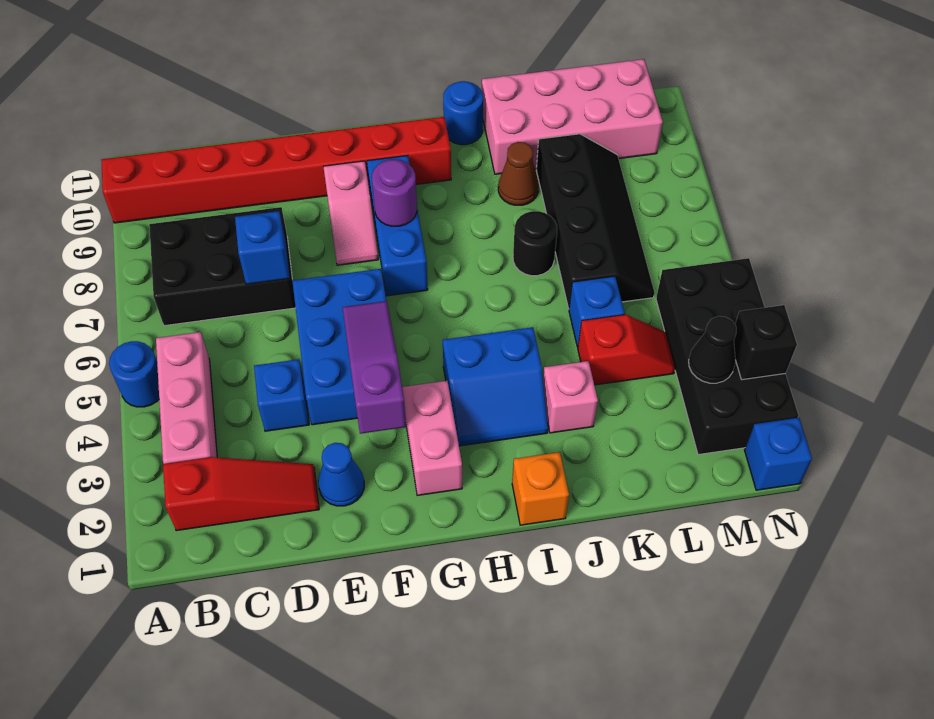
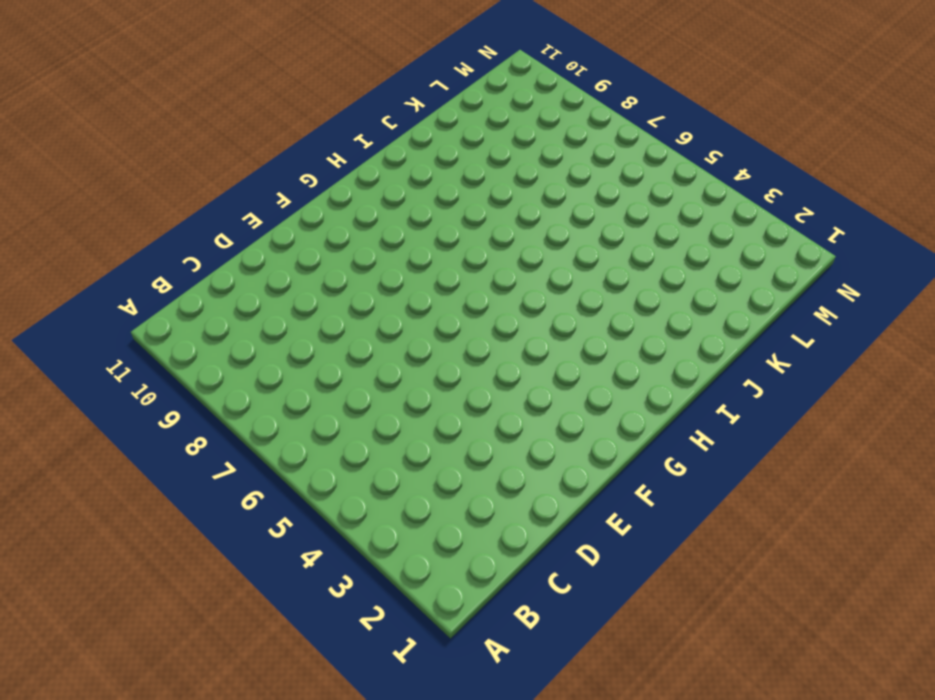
none -> blue round brick A5 level 1
none -> red brick A10:H10 level 1
none -> red slope B2:D2 level 1 top B

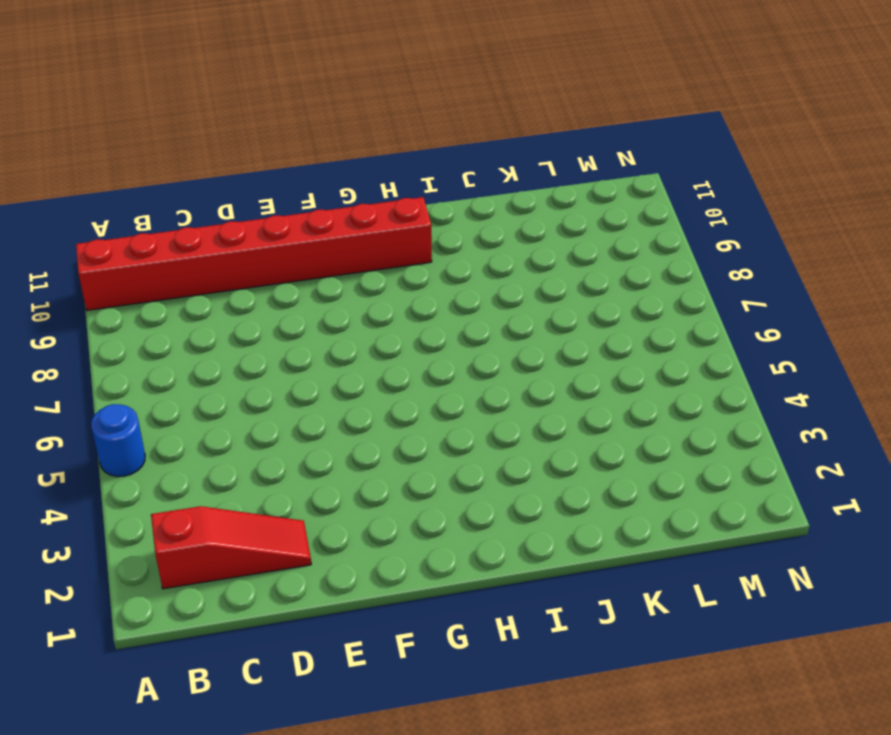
none -> pink brick B3:B5 level 1
none -> black brick B7:D8 level 1
none -> blue brick D4 level 1

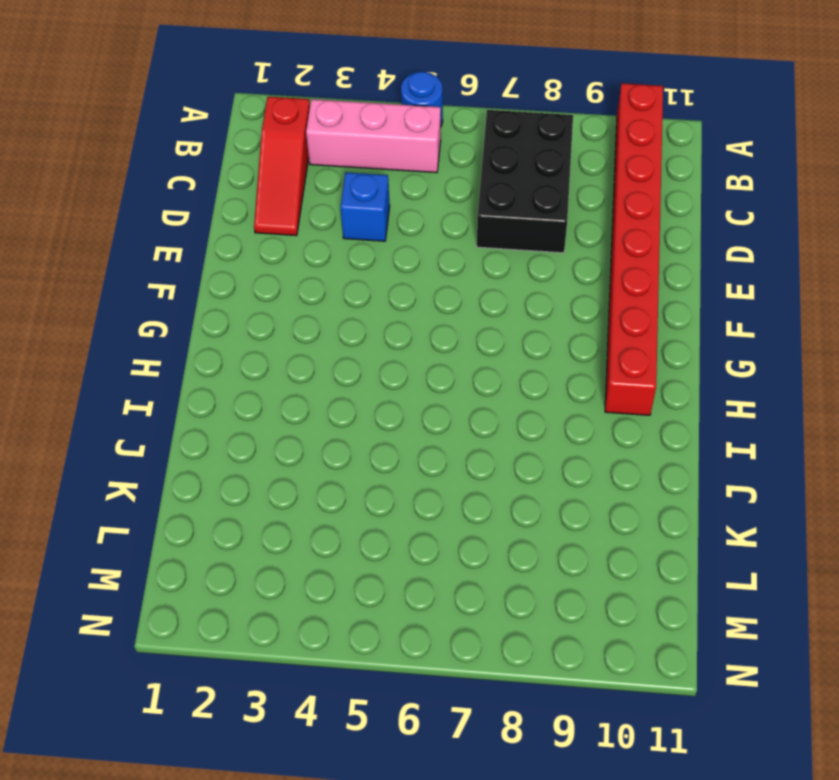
none -> blue cone E2 level 1
none -> blue brick E4:F6 level 1
none -> pink slope F8:F9 level 1 top 9

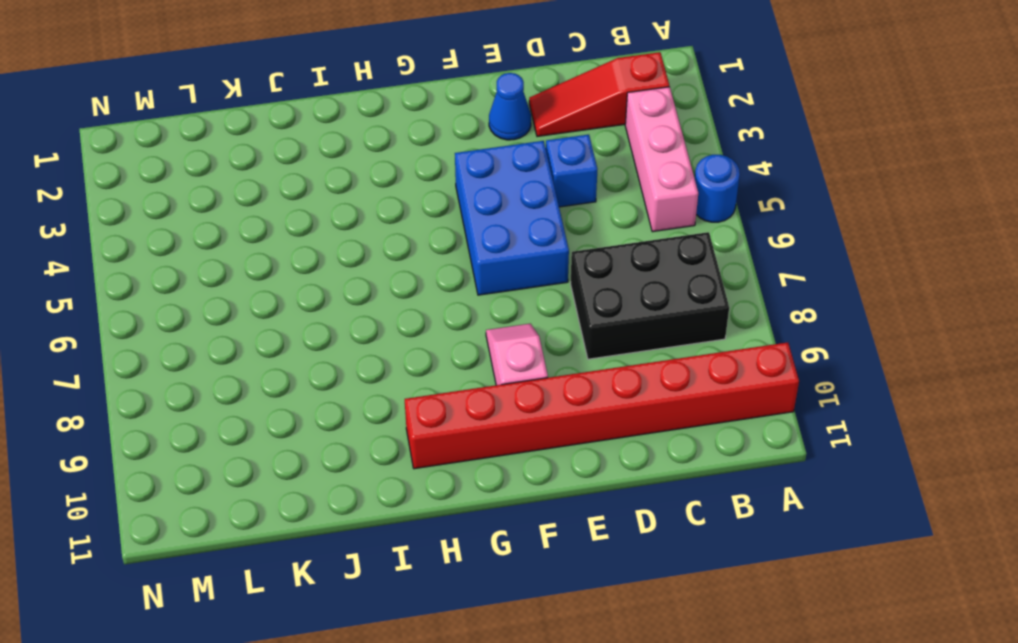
none -> pink brick G2:G3 level 1
none -> blue brick G7:G9 level 1
none -> blue slope H3:I4 level 1 top 4

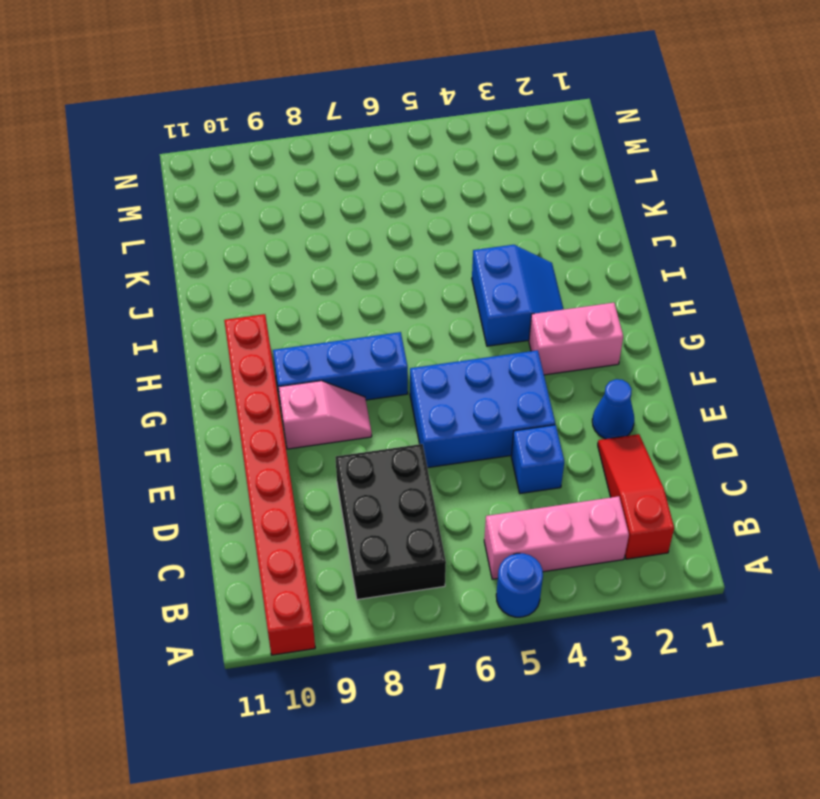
none -> orange brick I1 level 1
none -> blue round brick I11 level 1
none -> pink brick J3 level 1

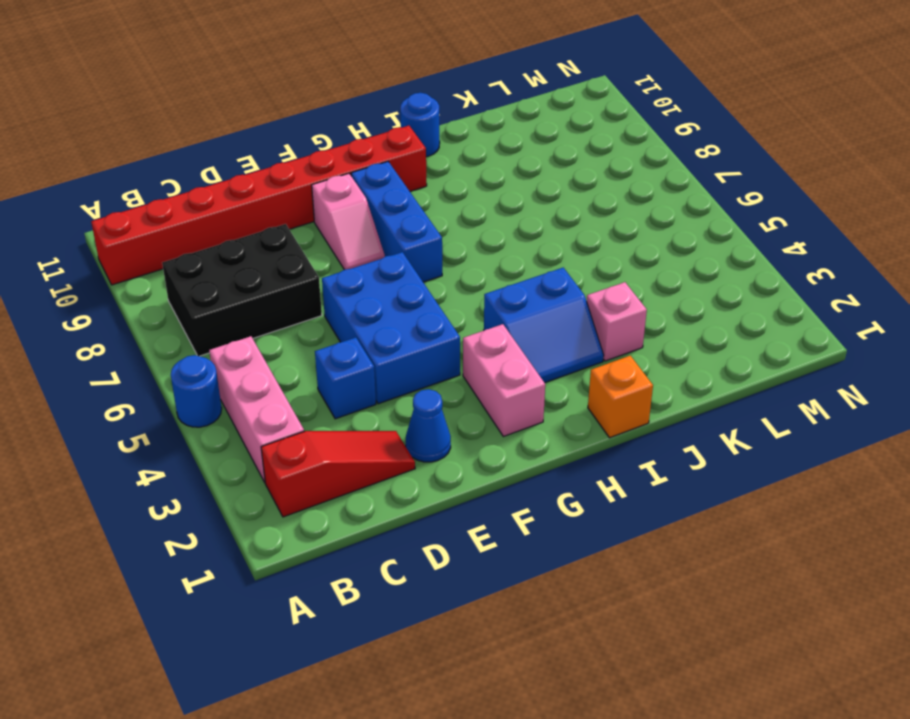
none -> black round brick J7 level 1
none -> brown cone J9 level 1
none -> pink brick J10:M11 level 1

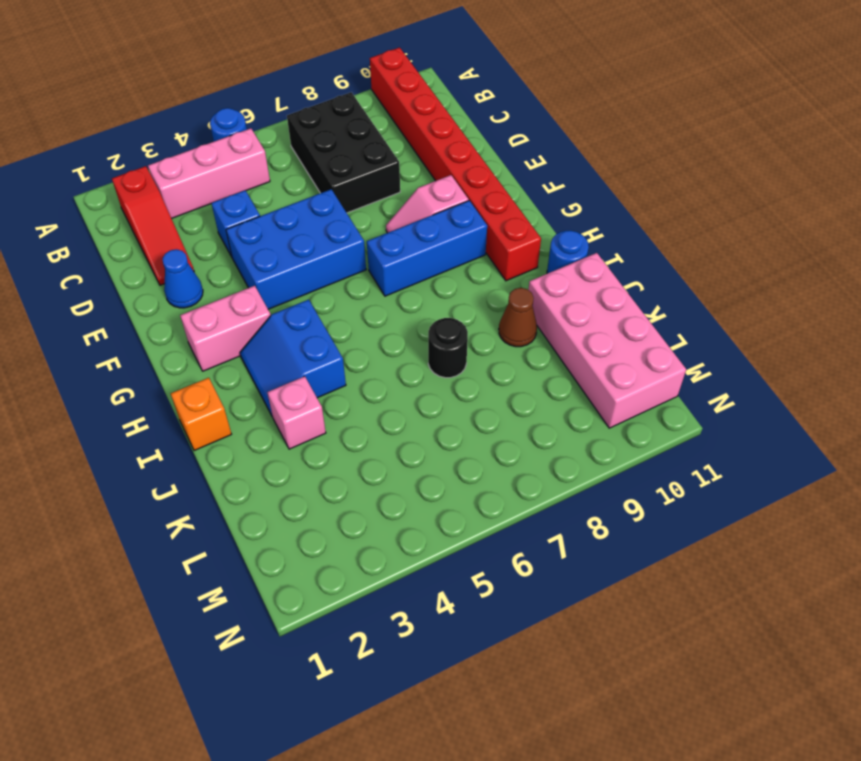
none -> red slope K4:L4 level 1 top K
none -> blue brick K5 level 1
none -> black slope K6:L9 level 1 top K

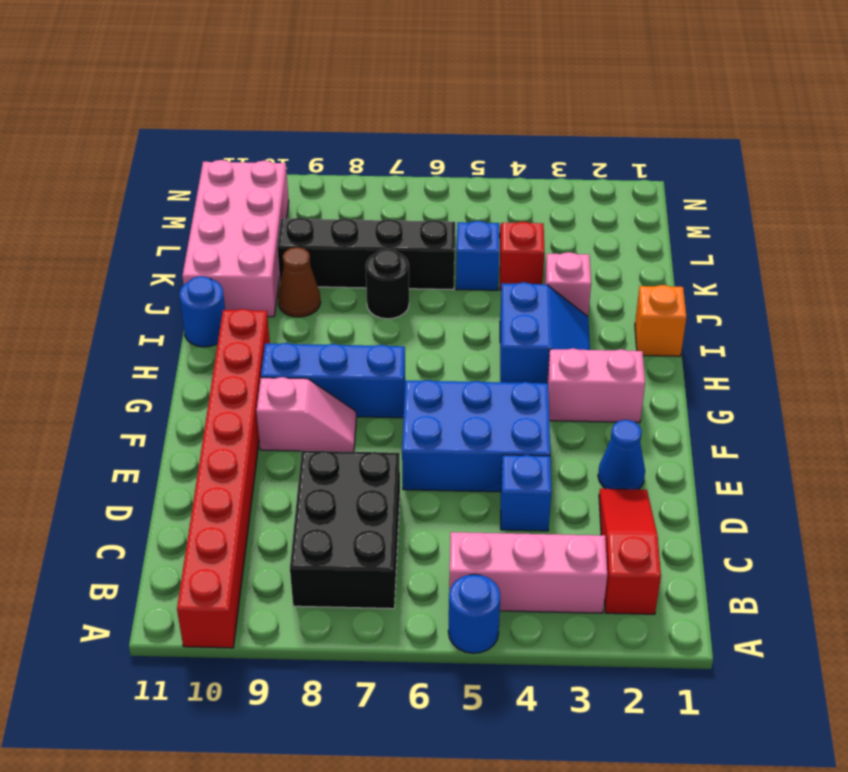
none -> black brick M2:N5 level 1
none -> blue brick N1 level 1
none -> blue brick D7 level 2

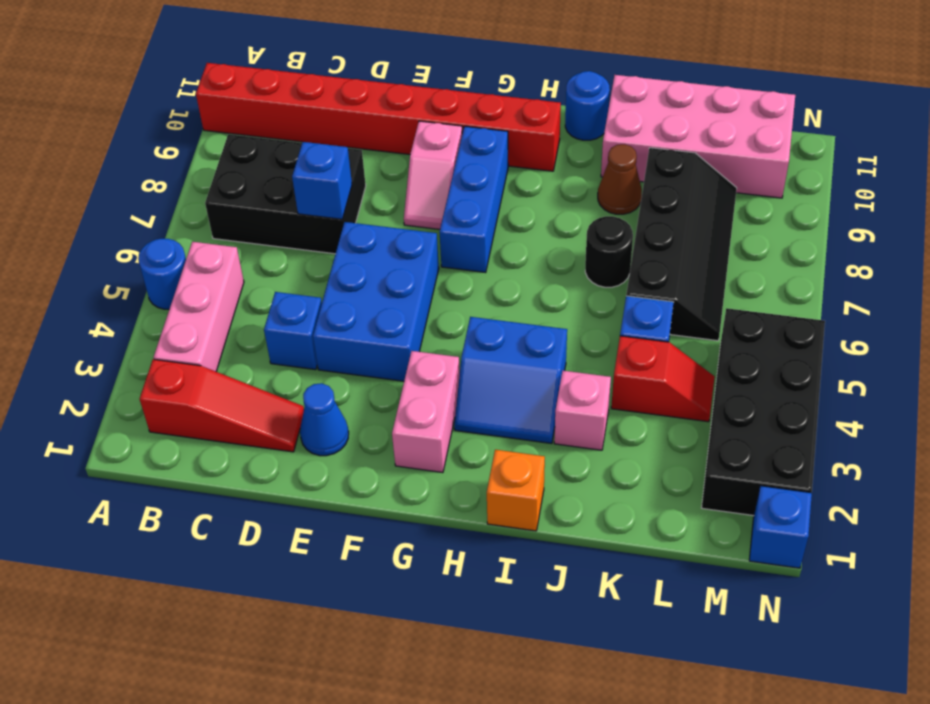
none -> purple slope F3:F5 level 2 top 3
none -> purple round brick G8 level 2
none -> black cone M3 level 2

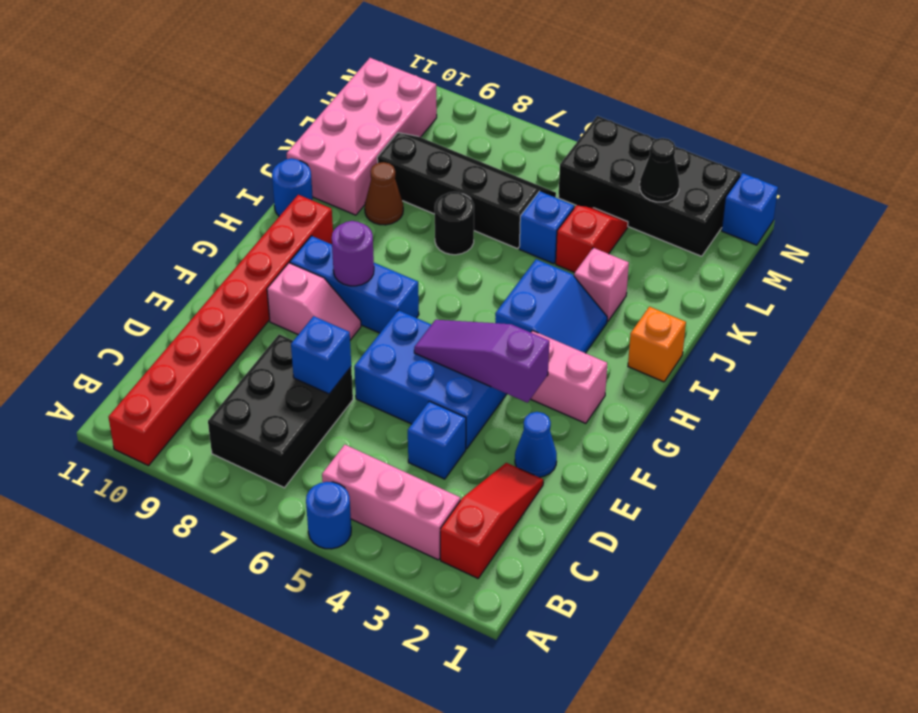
none -> black brick N3 level 2

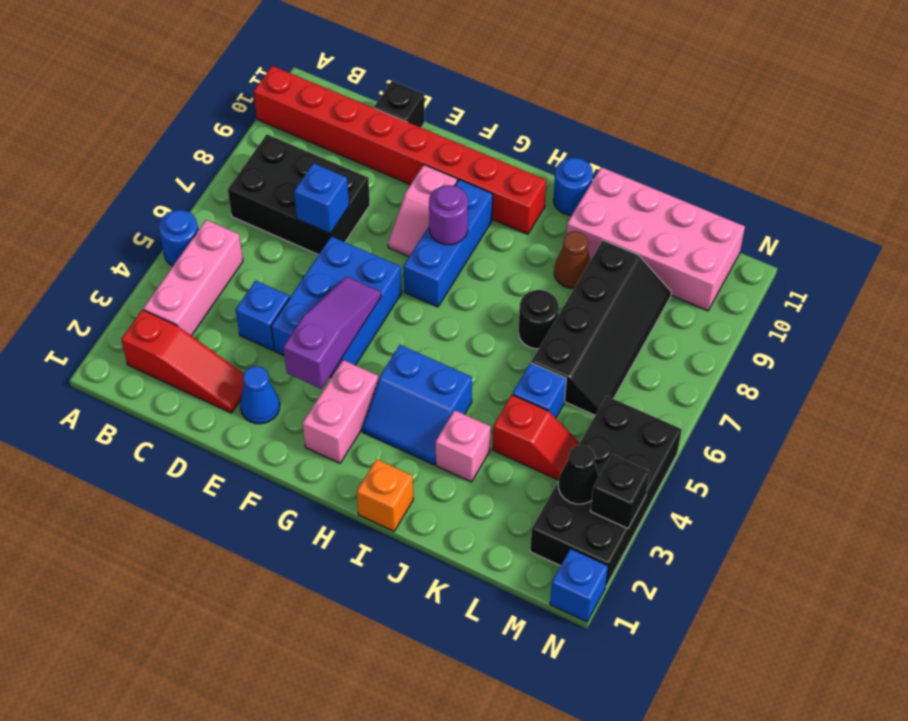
black brick D11 level 1 -> none

